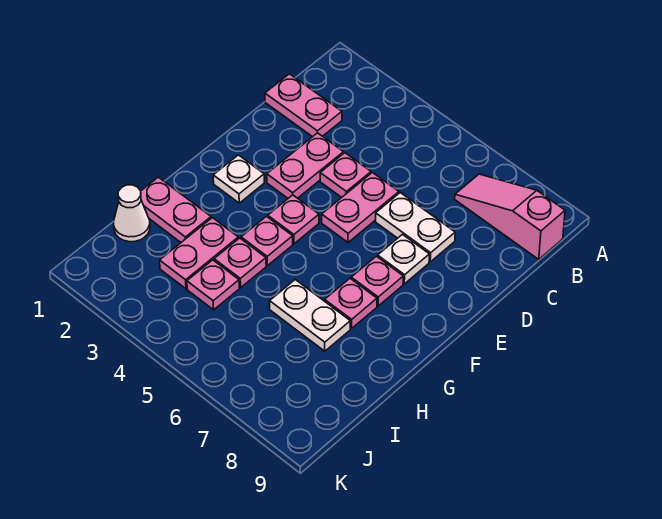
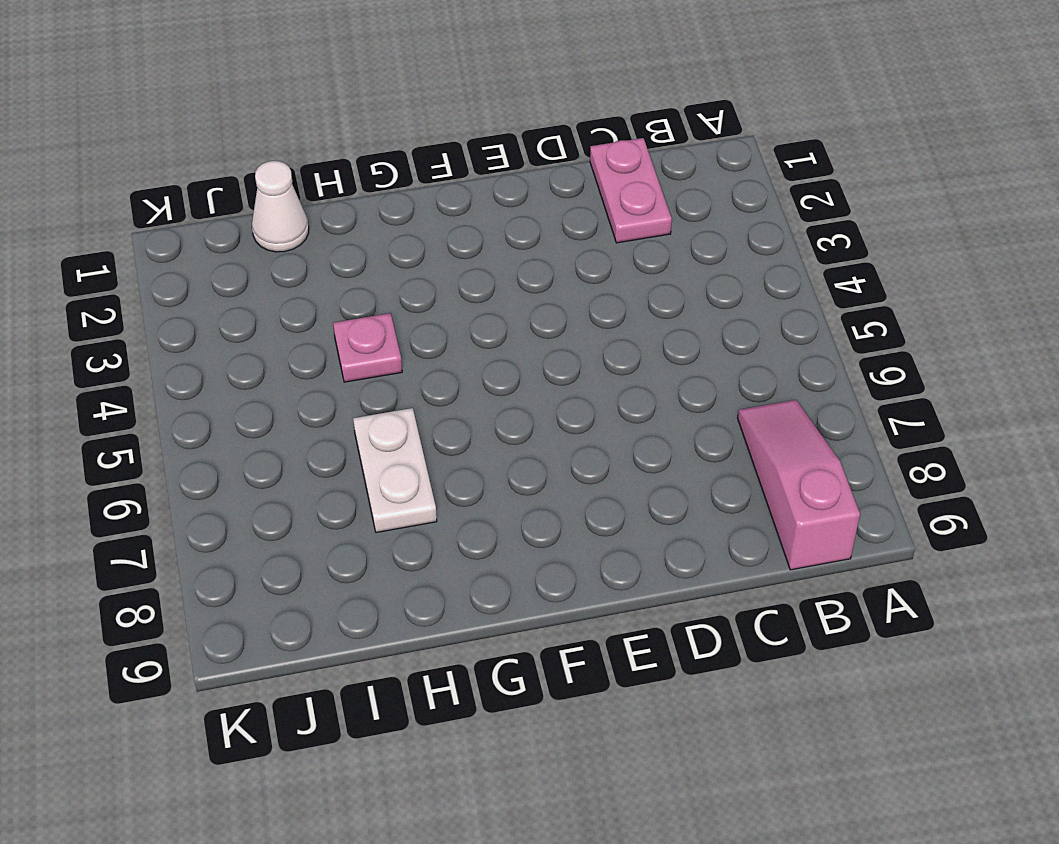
none -> pink plate D3:E3 level 1
none -> pink plate D4 level 1
none -> pink plate D5:E5 level 1

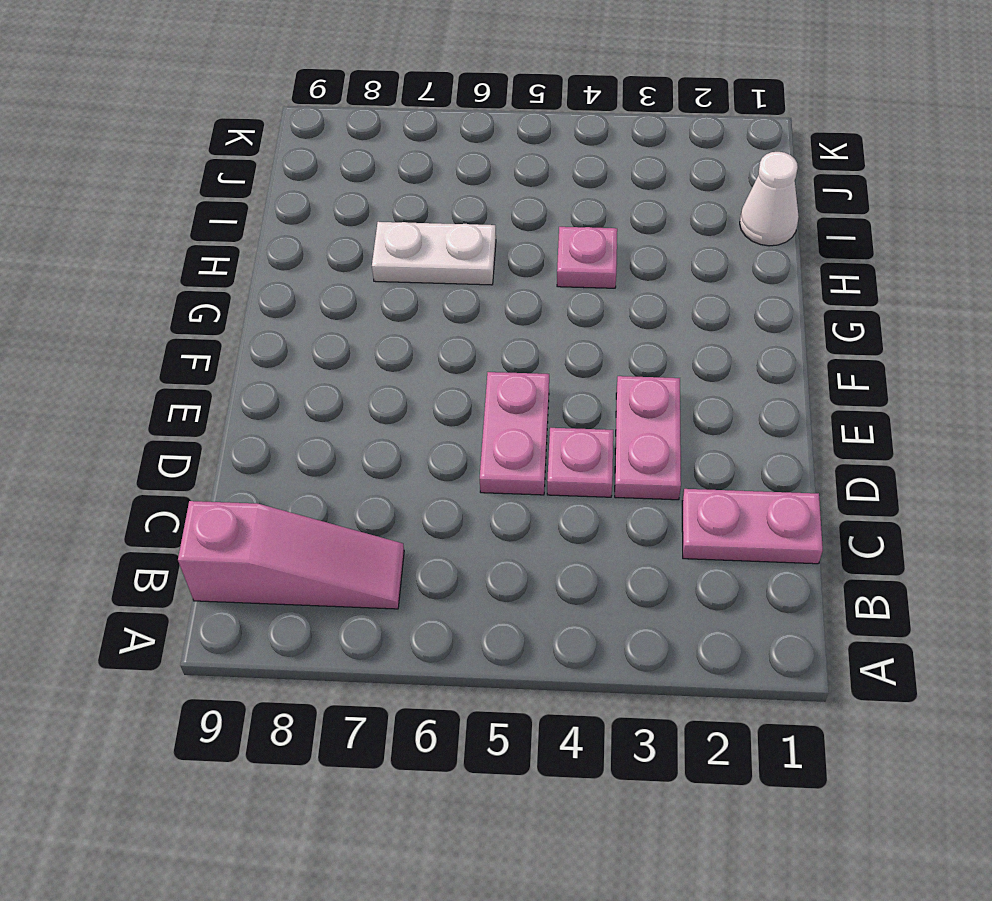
none -> white plate D6:D7 level 1
none -> white plate E7 level 1
none -> white plate F2 level 1

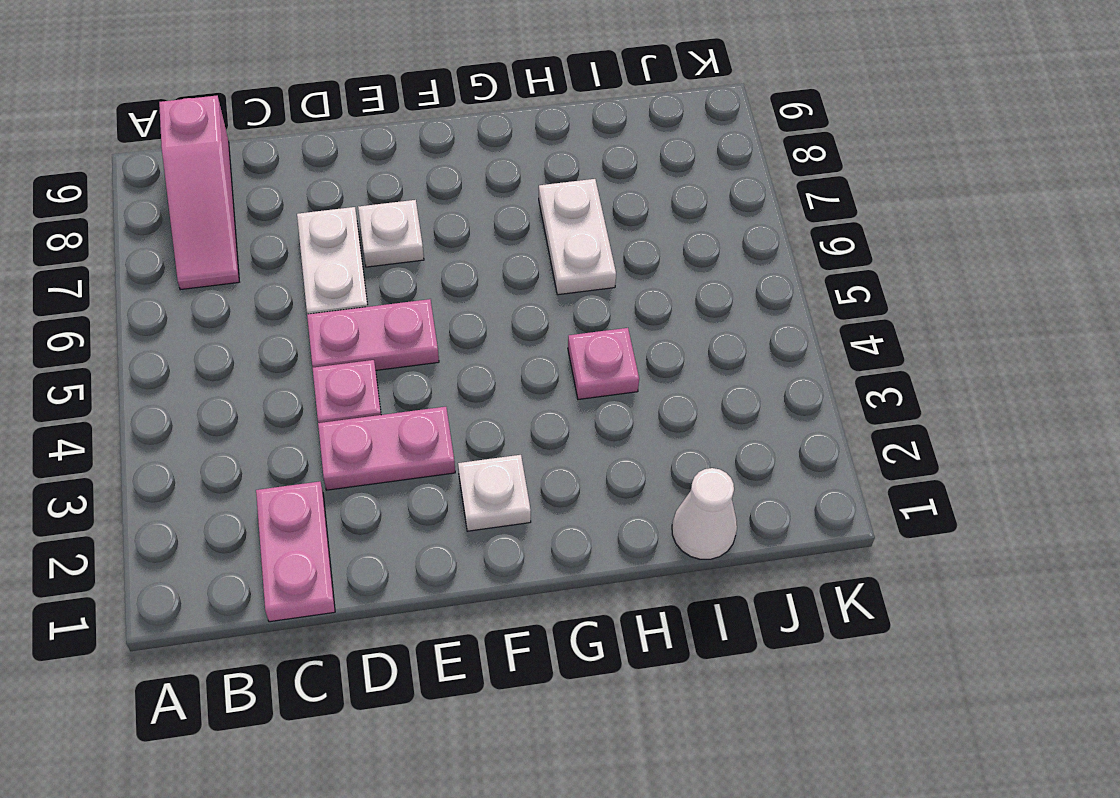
none -> pink plate F4 level 1
none -> pink plate F7 level 1
none -> pink plate G4 level 1

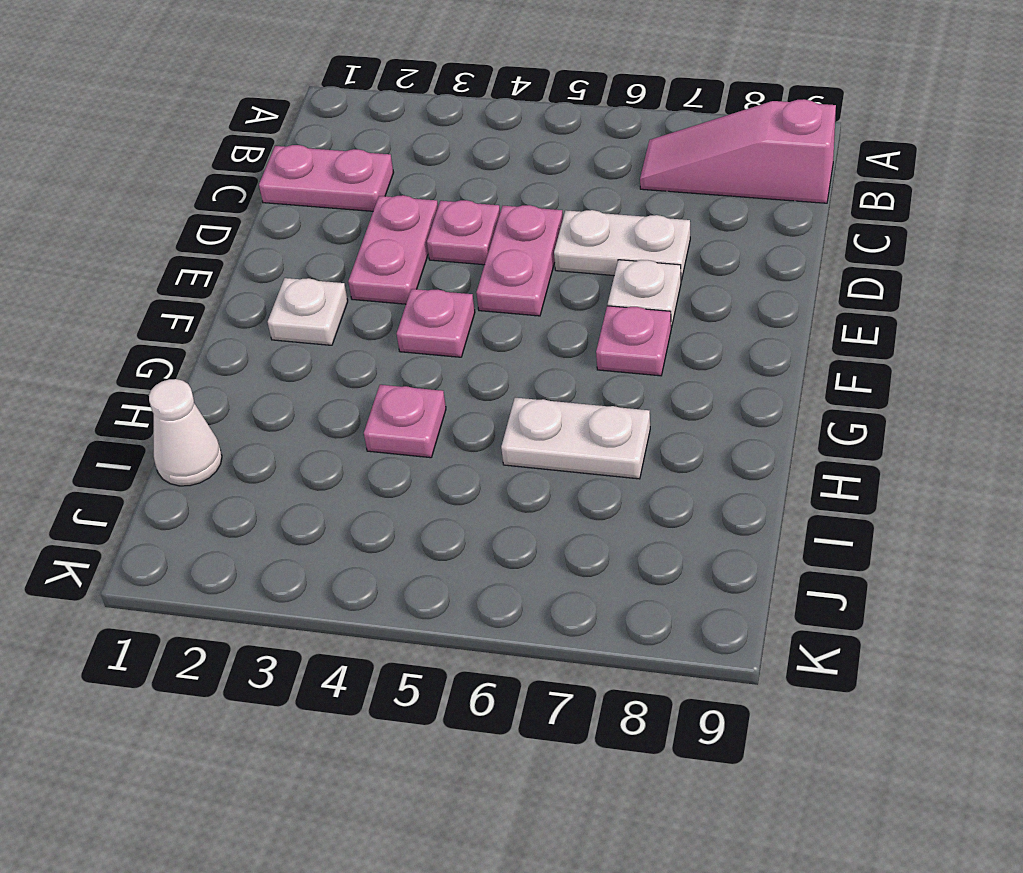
none -> pink plate G4 level 1
none -> pink plate G7 level 1
none -> pink plate H1:H2 level 1

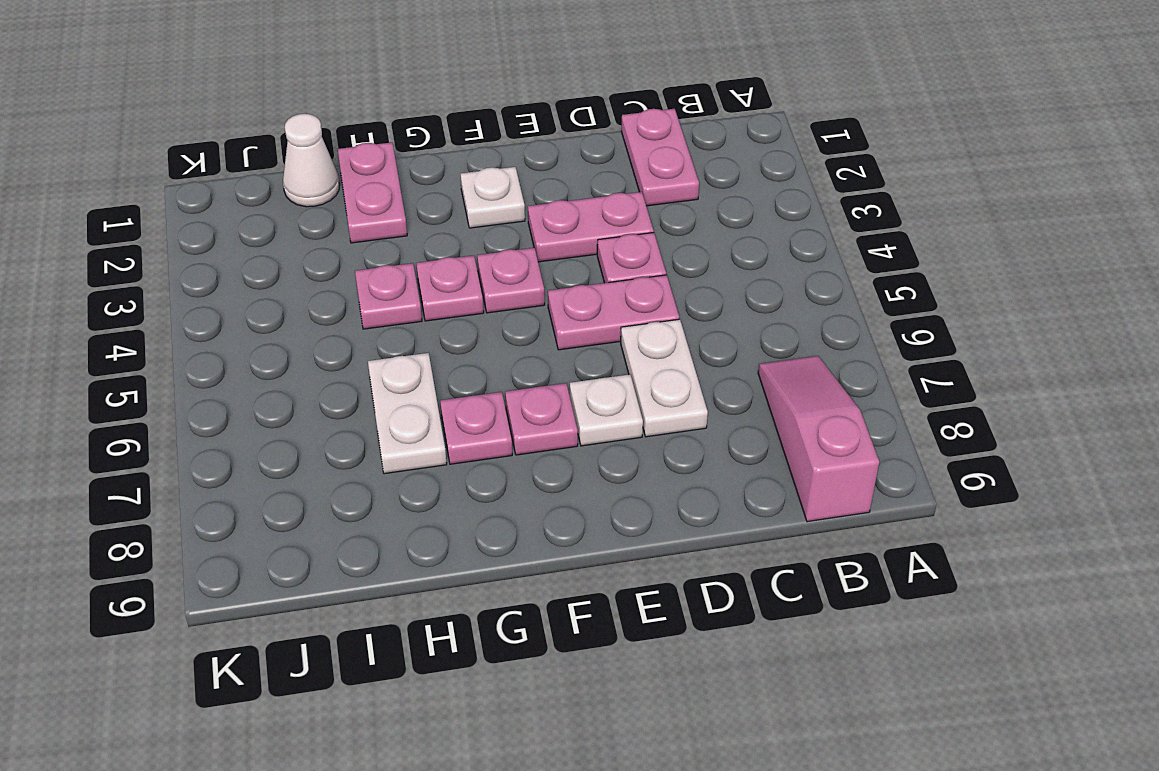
none -> pink plate H3:I3 level 1
none -> pink plate I4 level 1

